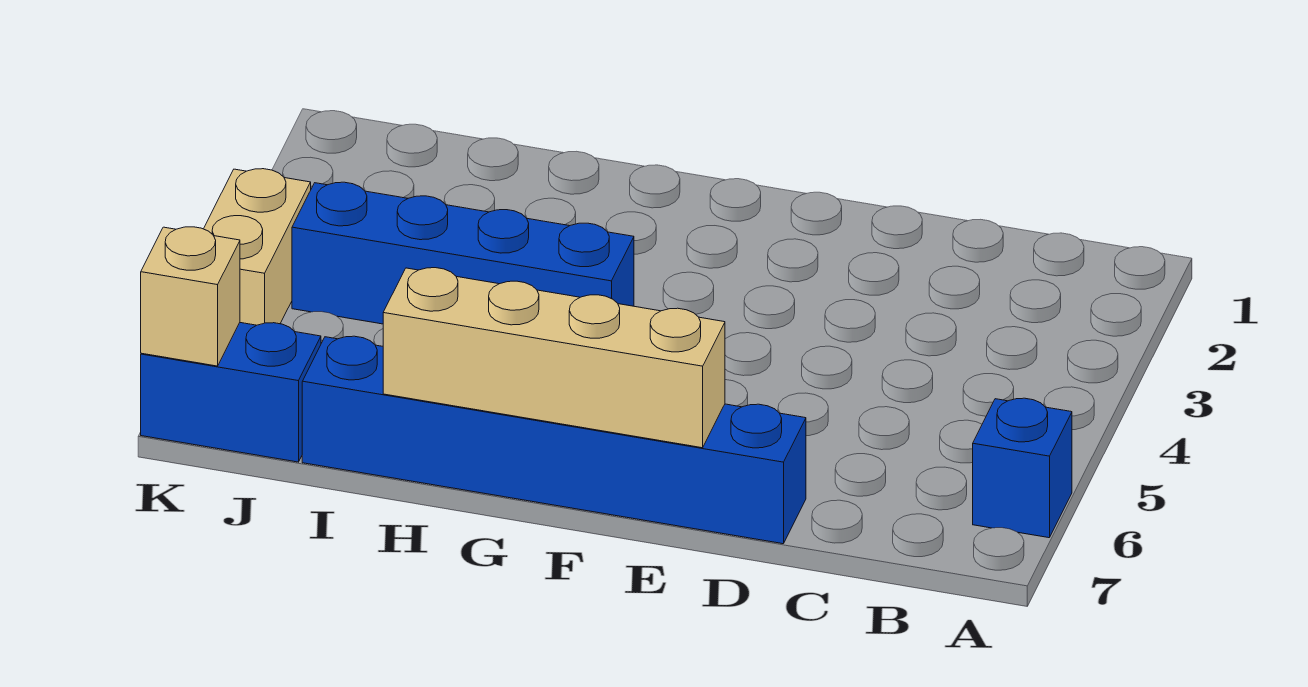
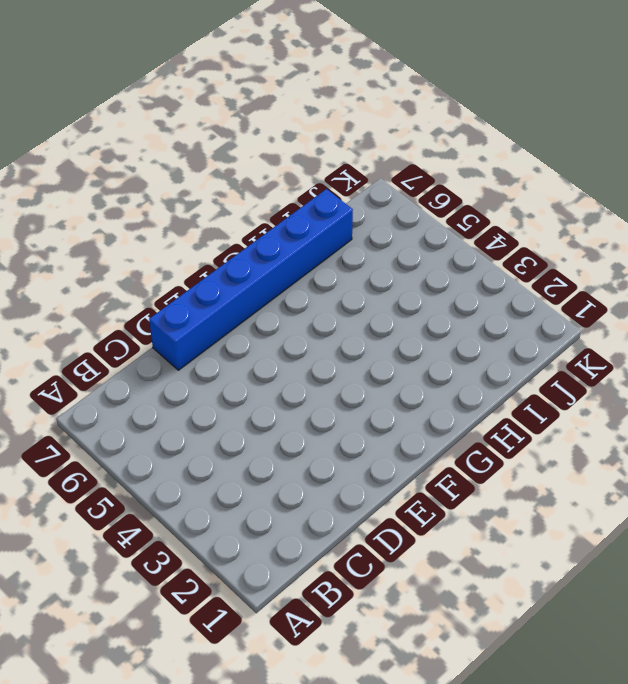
none -> blue brick A6 level 1
none -> blue brick G4:J4 level 1

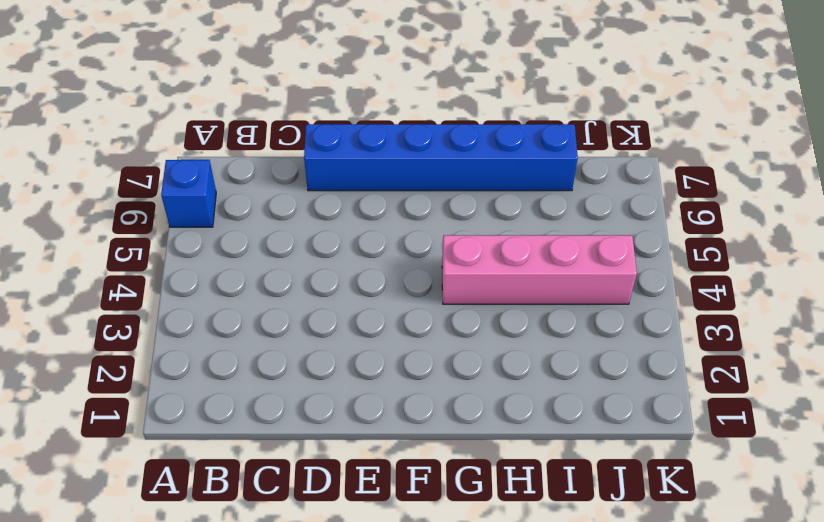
pink brick G4:J4 level 1 -> blue brick G4:J4 level 1
none -> blue brick J7:K7 level 1
none -> tan brick K4:K5 level 1

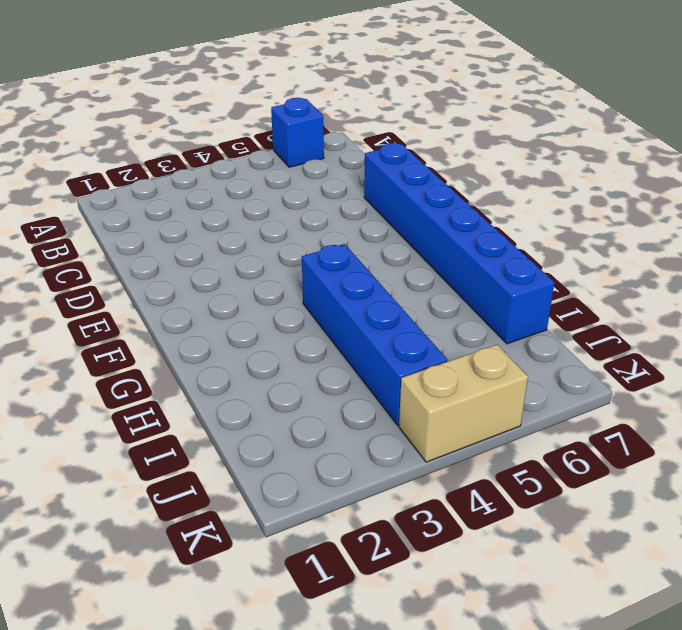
none -> blue brick J7:K7 level 1
none -> tan brick E7:H7 level 2

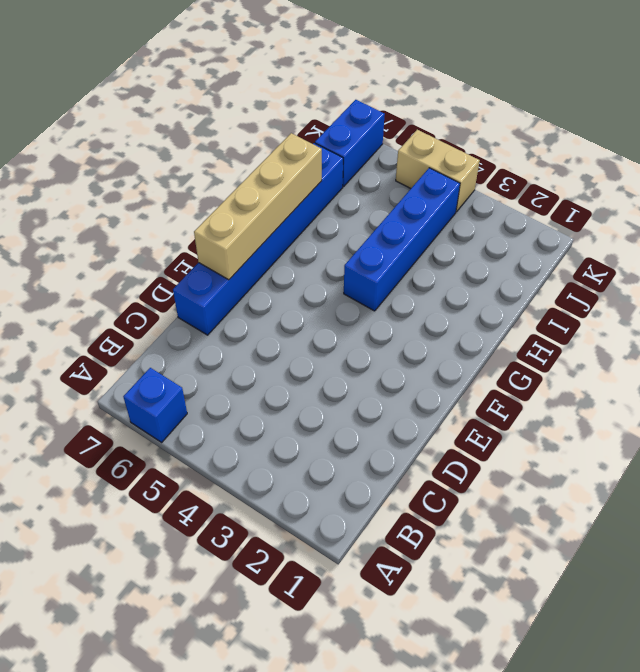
none -> tan brick K7 level 2

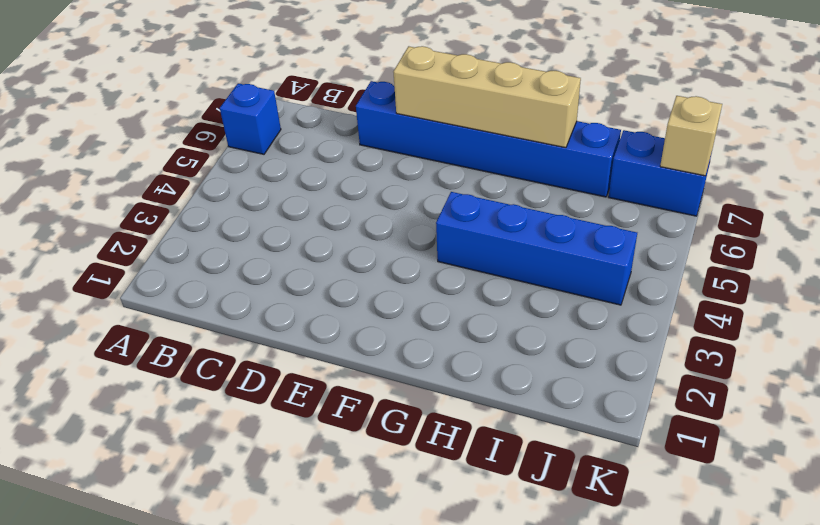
none -> tan brick K4:K5 level 1

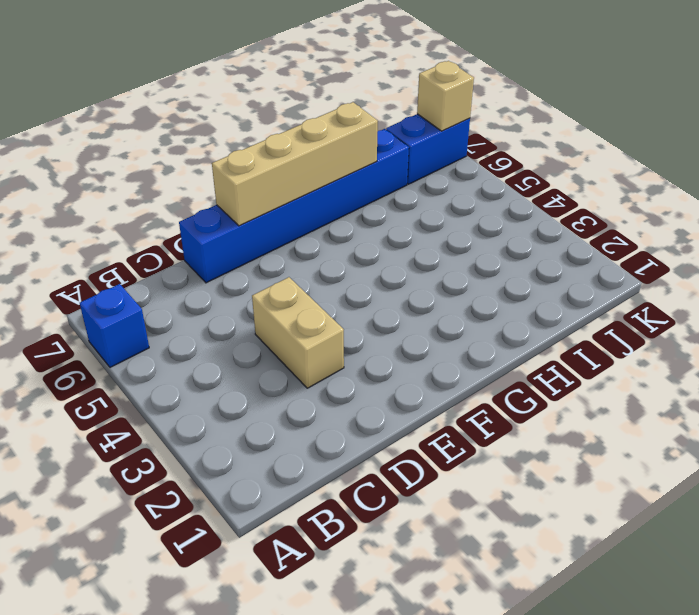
tan brick D3:D4 level 1 -> tan brick K4:K5 level 1
none -> blue brick G4:J4 level 1

